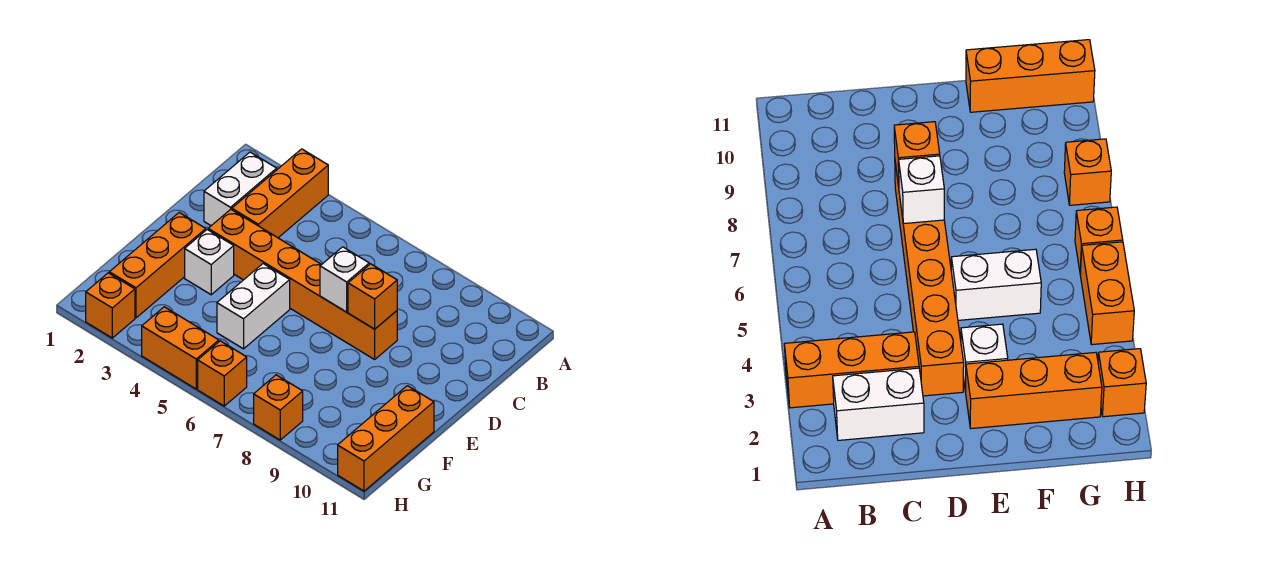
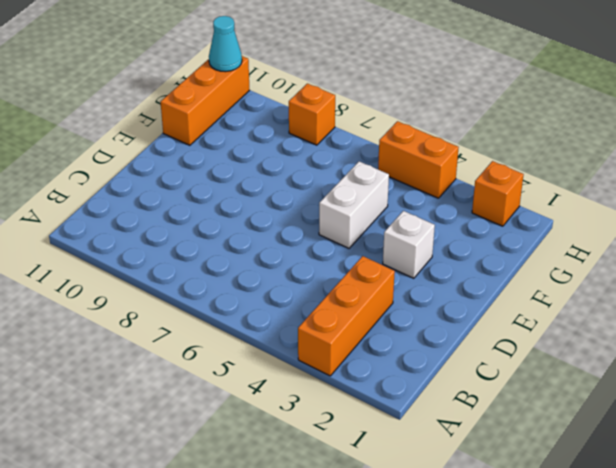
cyan cone H11 level 2 -> none
none -> white brick B2:C2 level 1
none -> orange brick D3:D8 level 1
none -> orange brick E2:G2 level 1

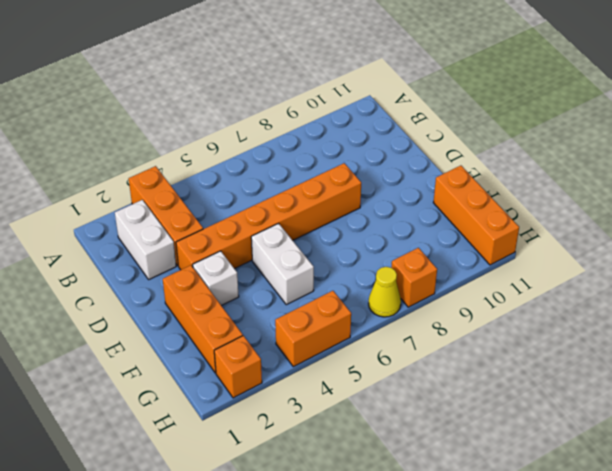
yellow cone H7 level 1 -> none
none -> orange brick H6 level 1
none -> white brick D7 level 2
none -> orange brick D8 level 2

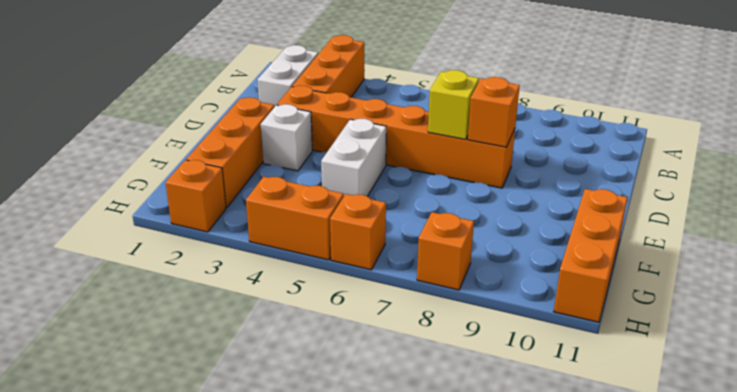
yellow brick D7 level 2 -> white brick D7 level 2

